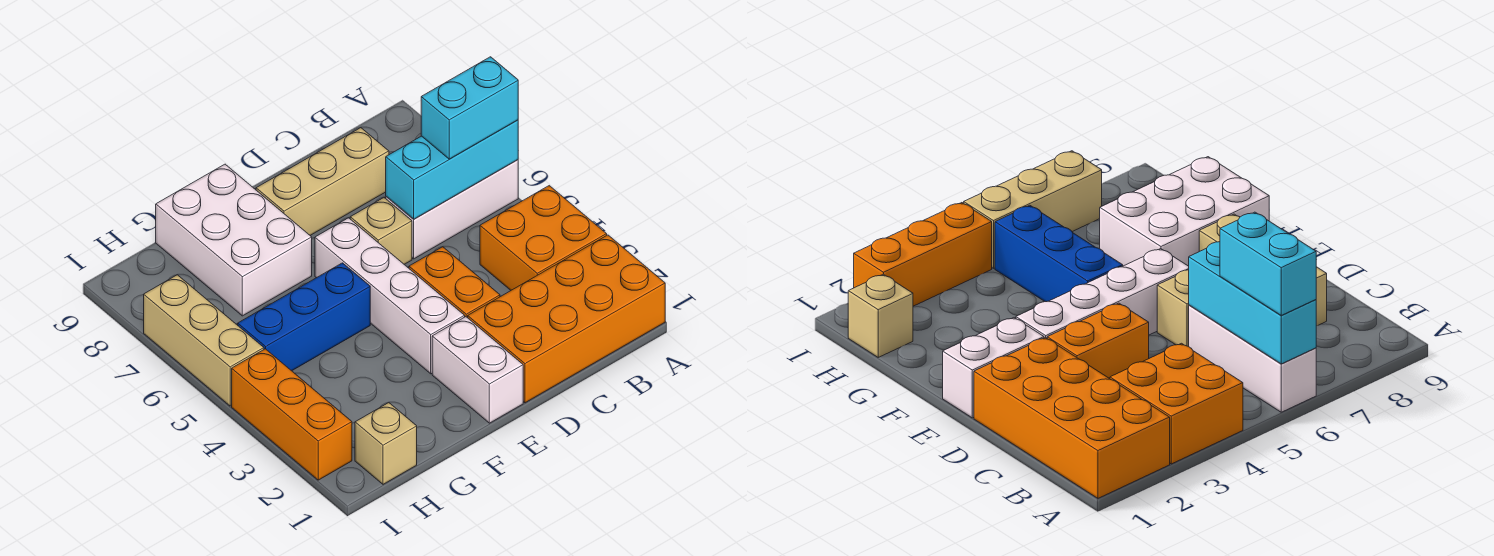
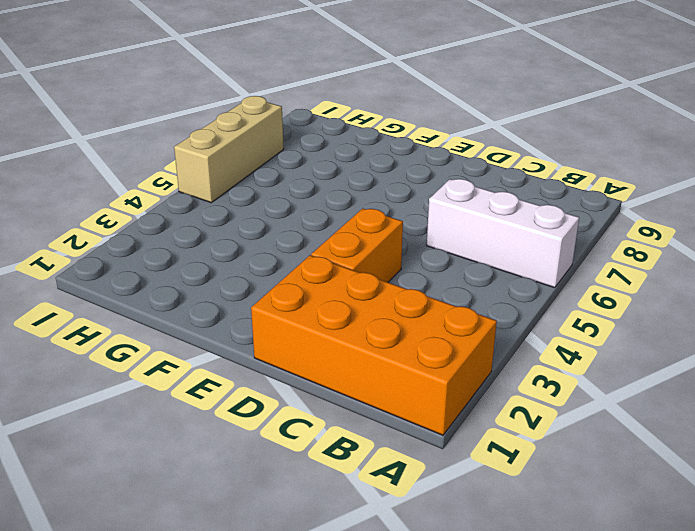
none -> orange brick A3:B4 level 1
none -> tan brick C8:E8 level 1
none -> tan brick D6 level 1

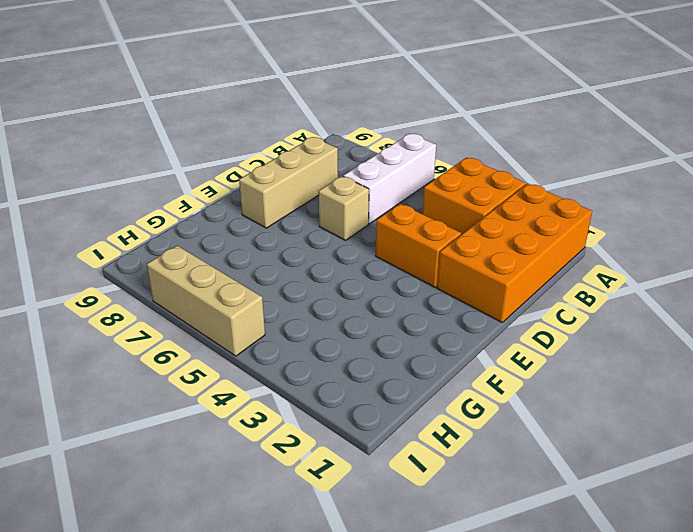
none -> white brick E1:E2 level 1
none -> white brick E3:E6 level 1
none -> blue brick F5:H5 level 1

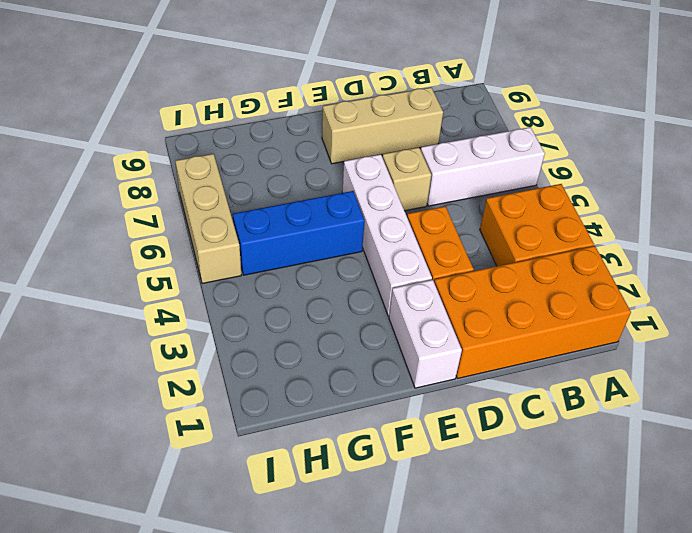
none -> white brick F7:G9 level 1
none -> tan brick H1 level 1
none -> orange brick I2:I4 level 1

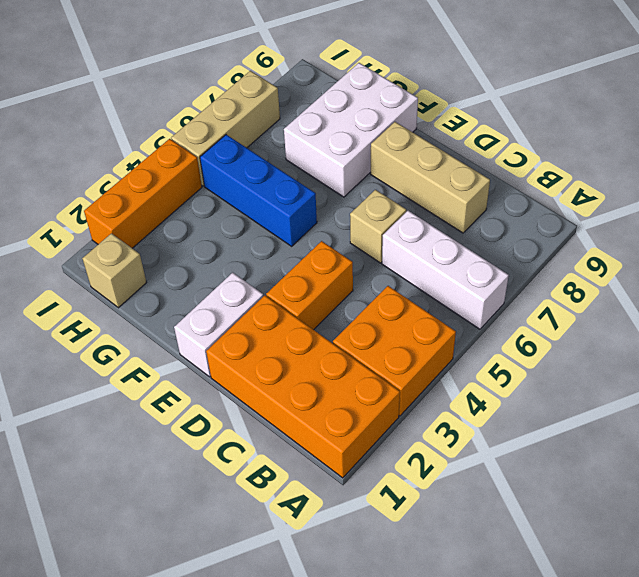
none -> white brick E3:E6 level 1
none -> cyan brick A6:C6 level 2
none -> cyan brick A6:B6 level 3

